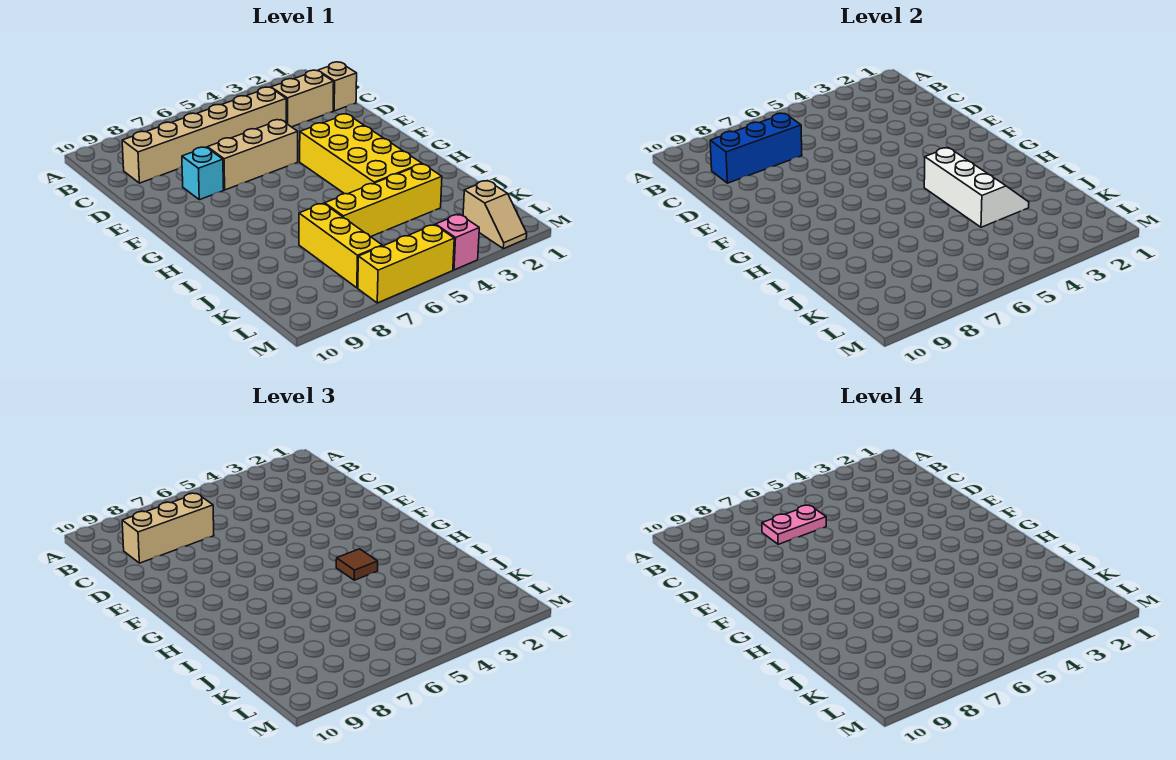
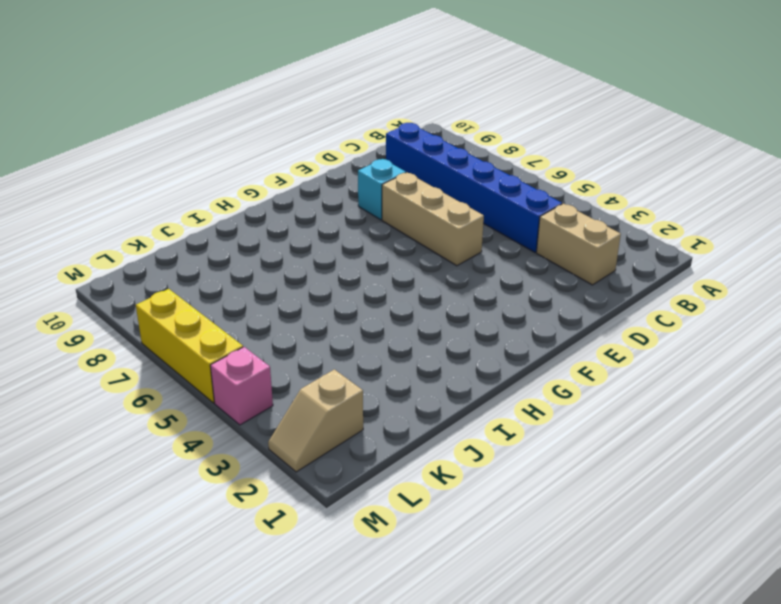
blue brick C4:C9 level 1 -> tan brick C4:C9 level 1
none -> tan brick C1 level 1
none -> yellow brick F3:I4 level 1
none -> yellow brick J3:J6 level 1

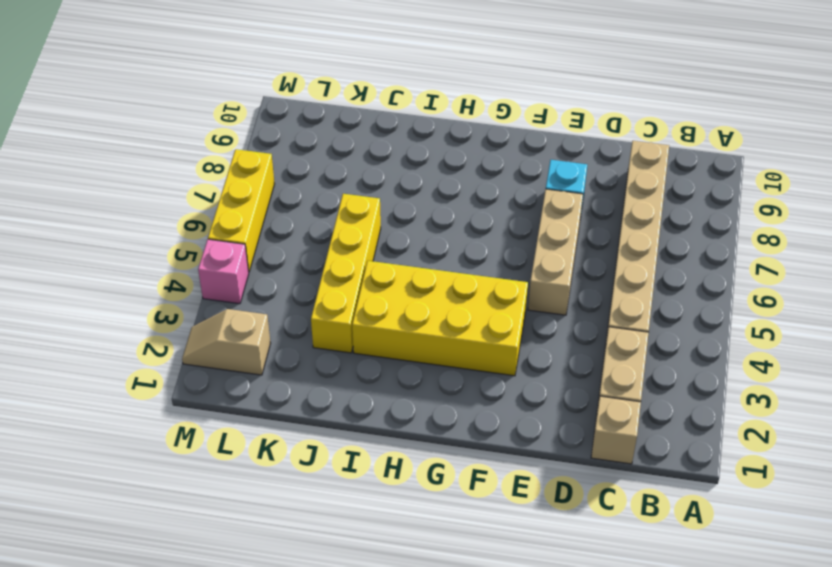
none -> yellow brick J7:L7 level 1
none -> blue brick C7:C9 level 2
none -> white slope H3:J4 level 2 top 4

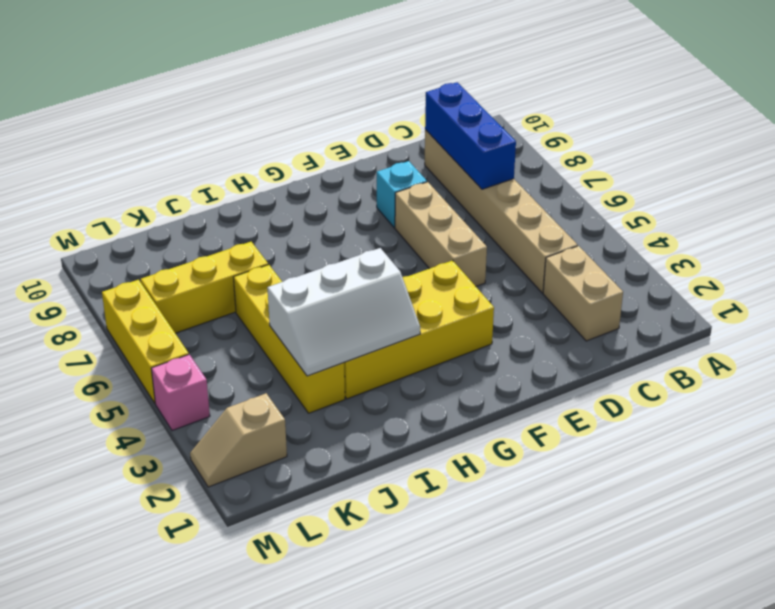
none -> tan brick C1 level 1
none -> tan brick C7:C9 level 3
none -> brown tile H4 level 3

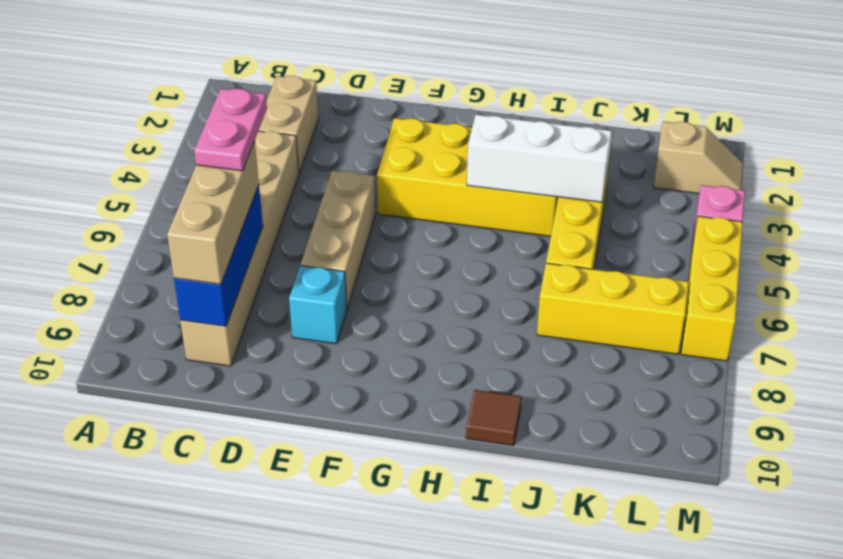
brown tile I10 level 1 -> brown tile H4 level 3
none -> tan brick C1 level 1

